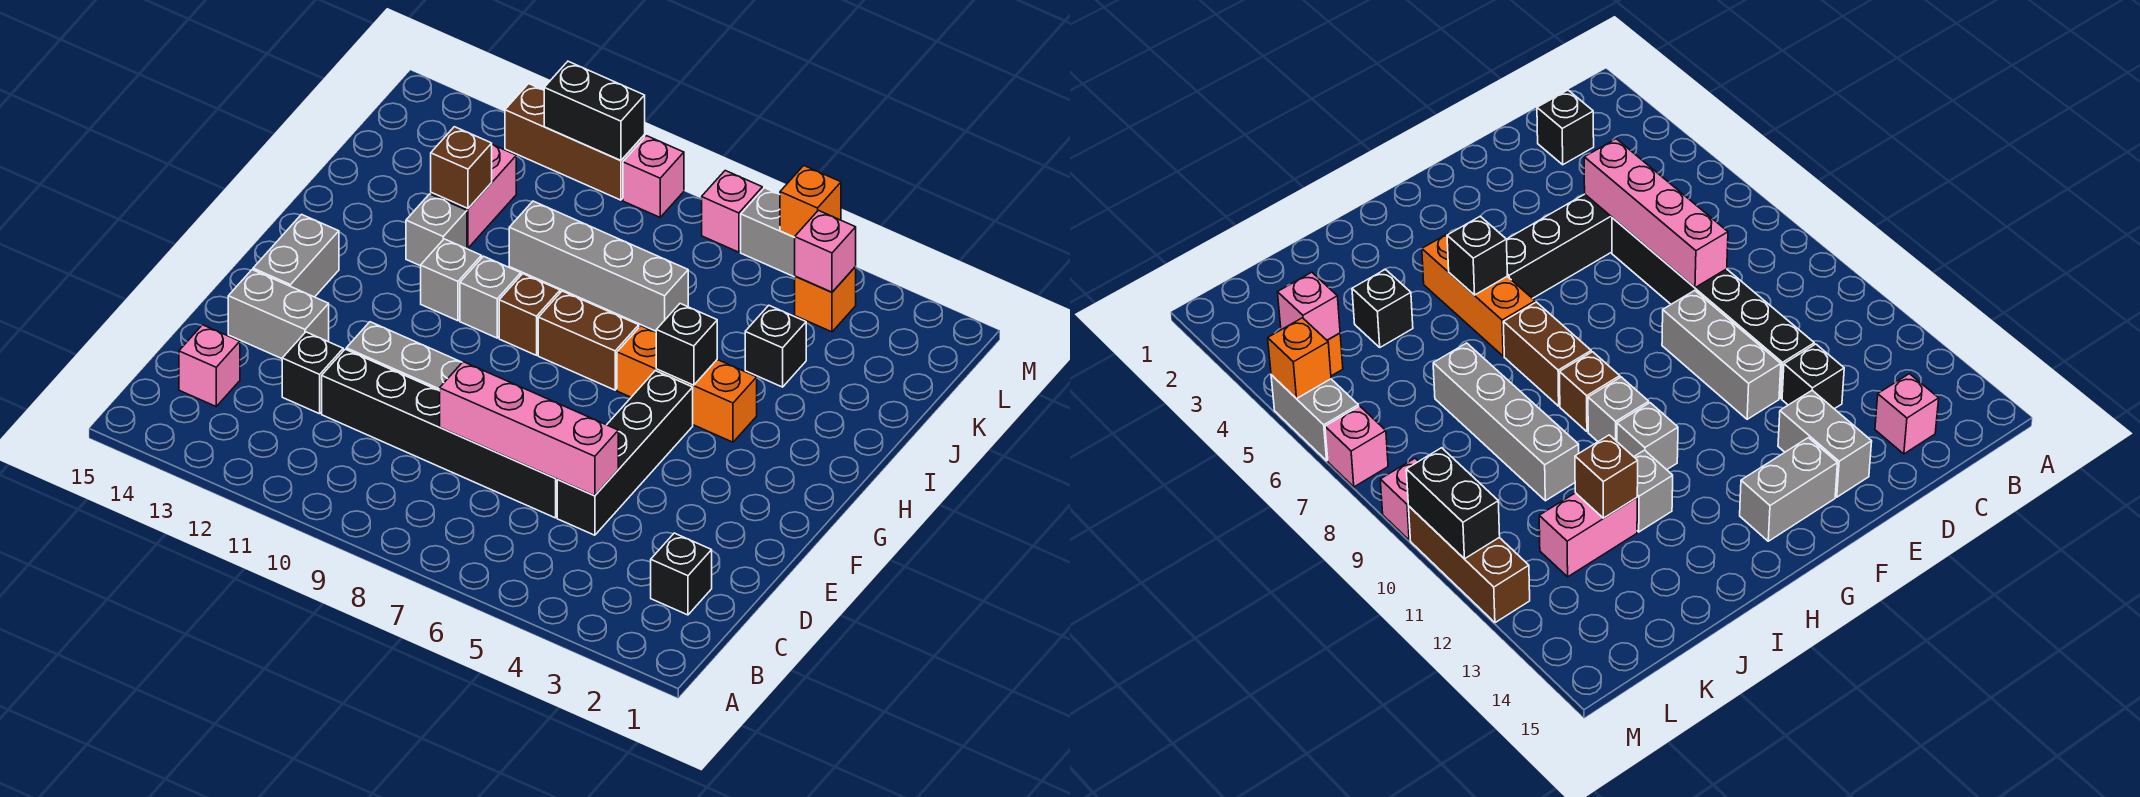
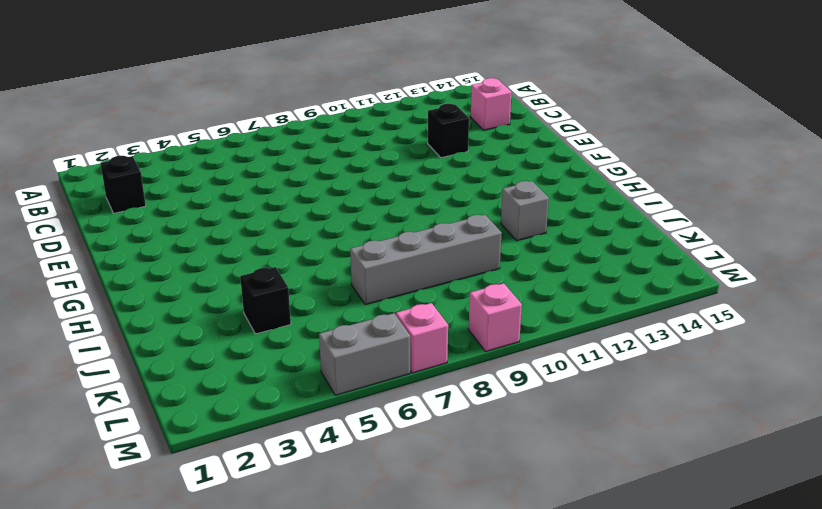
none -> black brick D5:G5 level 1
none -> black brick D6:D11 level 1
none -> grey brick E9:E11 level 1

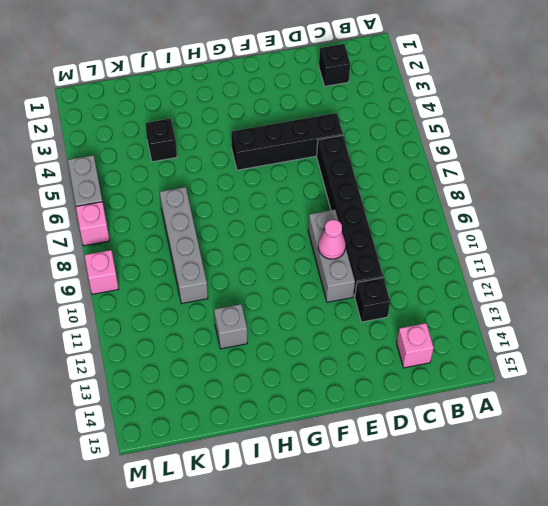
pink cone E10 level 2 -> none
none -> grey brick E13:E14 level 1
none -> grey brick F14:G14 level 1
none -> orange brick H4:H6 level 1

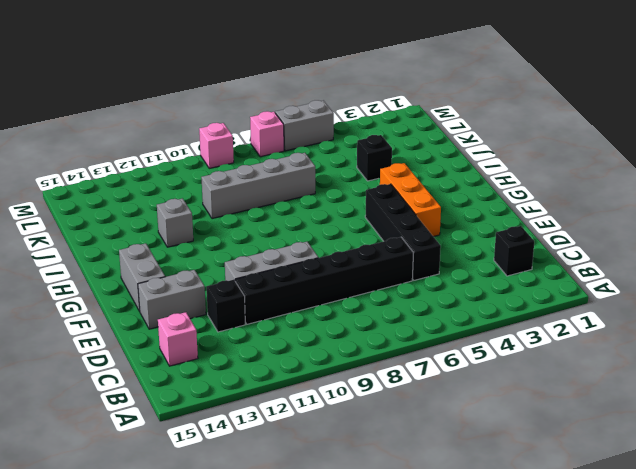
orange brick F4:H4 level 1 -> orange brick H4:H6 level 1
none -> brown brick H7:H8 level 1
none -> brown brick H9 level 1
none -> grey brick H10 level 1

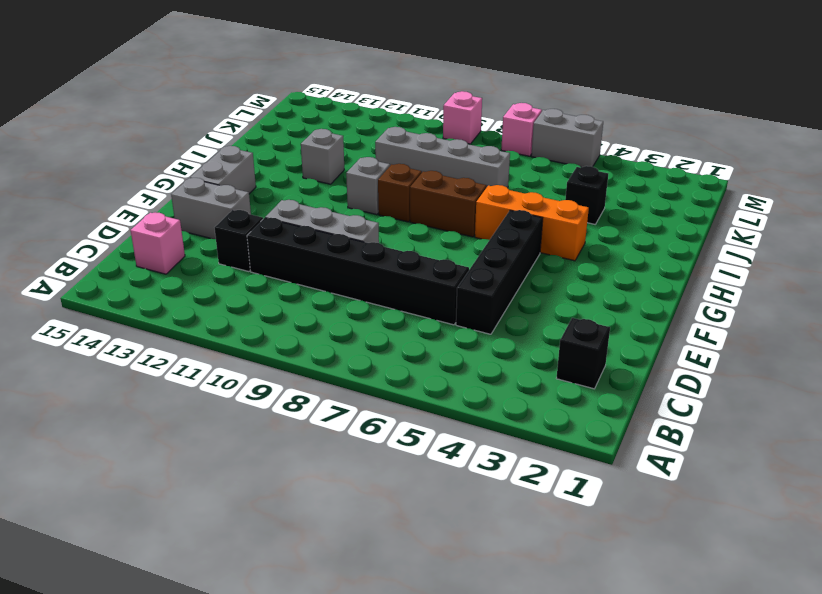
none -> grey brick H11 level 1
none -> pink brick J12:K12 level 1
none -> orange brick L4 level 1

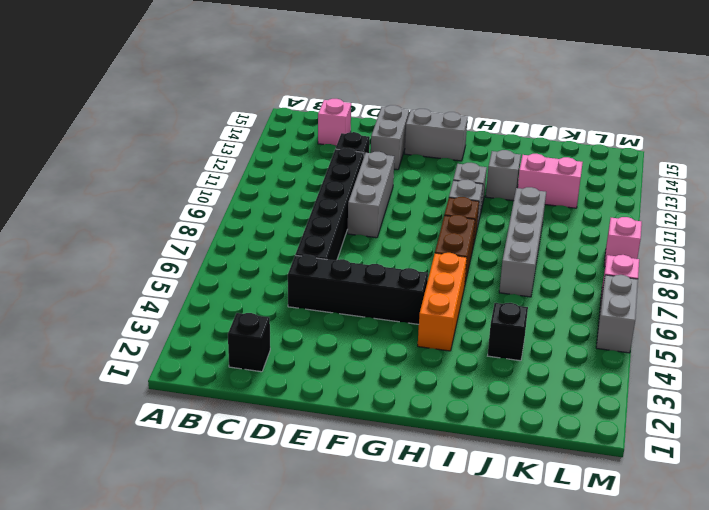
none -> orange brick L4 level 1
none -> brown brick M10:M12 level 1
none -> pink brick D5:D8 level 2

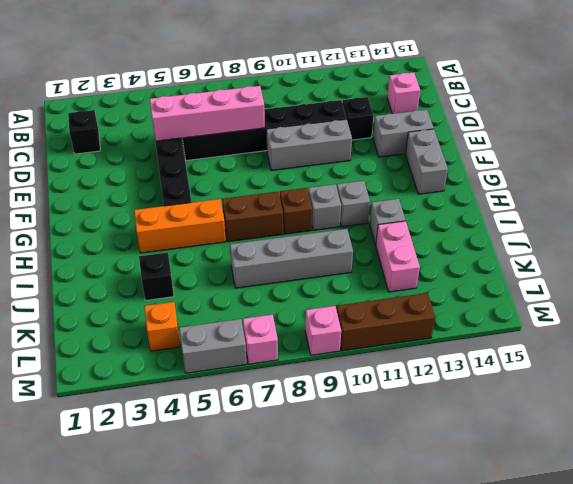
none -> black brick H5 level 2
none -> brown brick J12 level 2
none -> pink brick L4 level 2

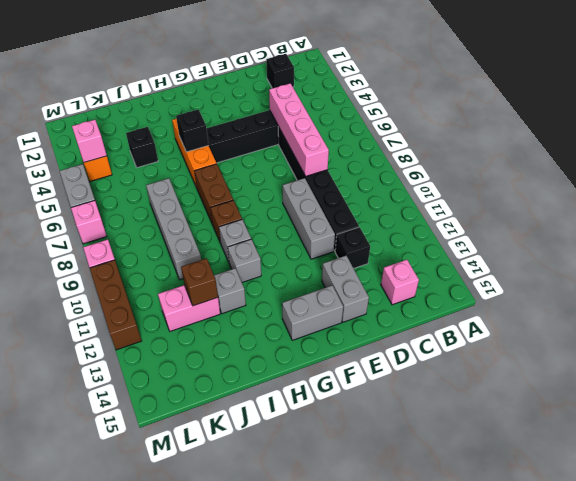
none -> orange brick M5 level 2
none -> black brick M10:M11 level 2

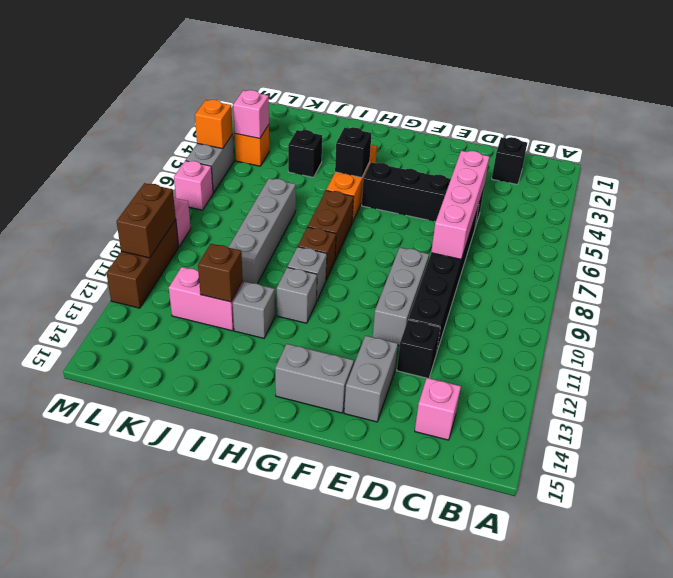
brown brick M10:M11 level 2 -> black brick M10:M11 level 2

